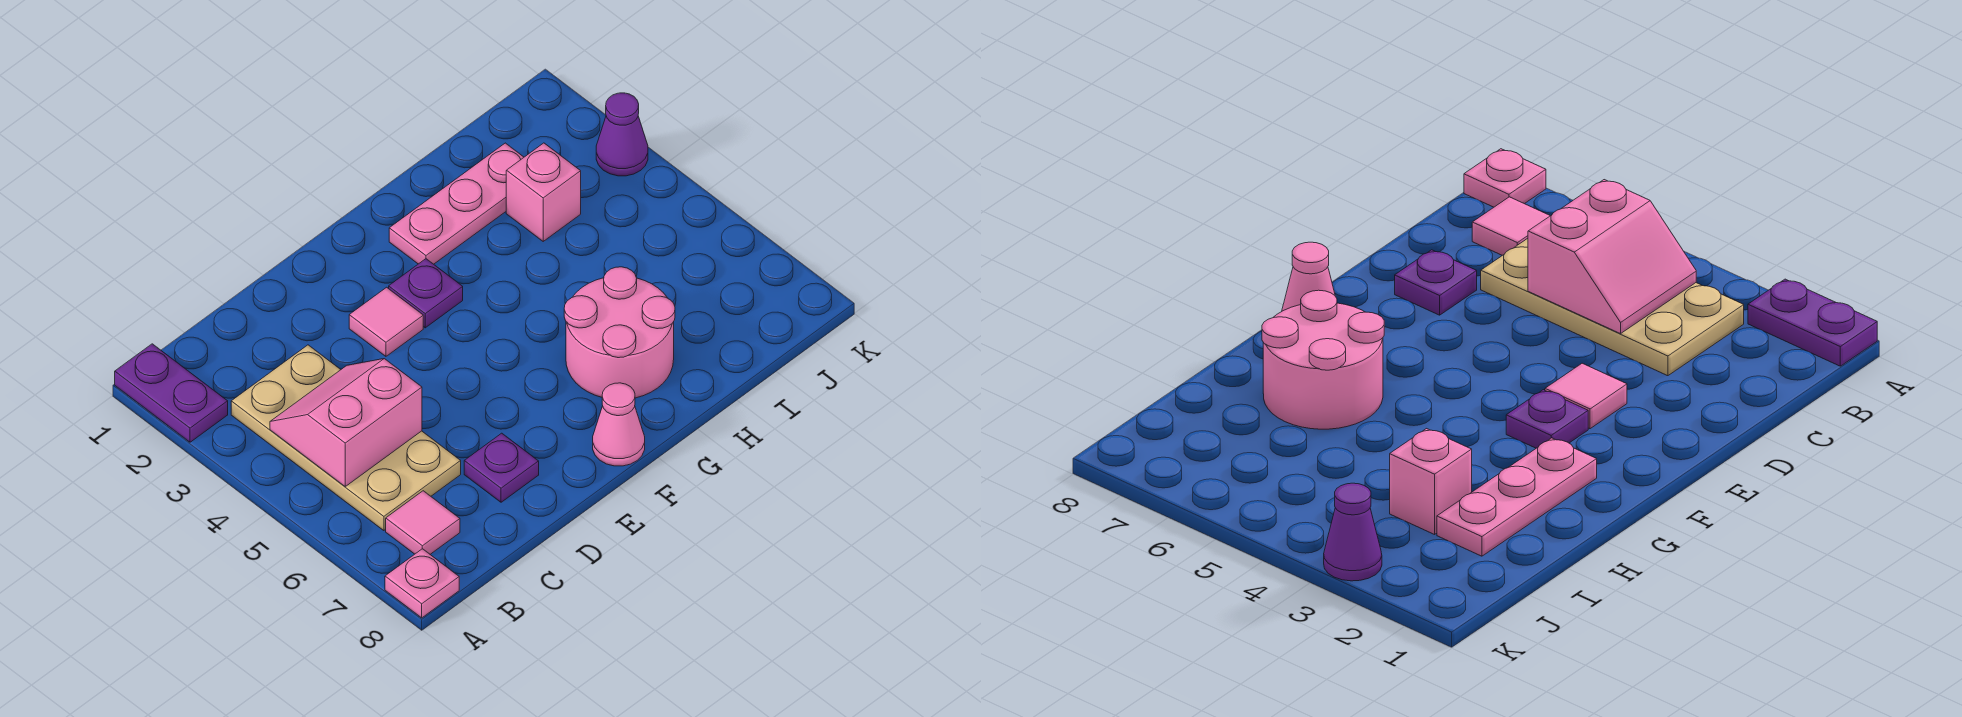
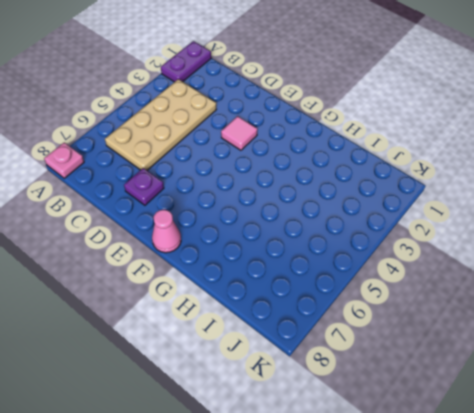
none -> pink tile B7 level 1
none -> purple plate F3 level 1
none -> pink plate G2:I2 level 1

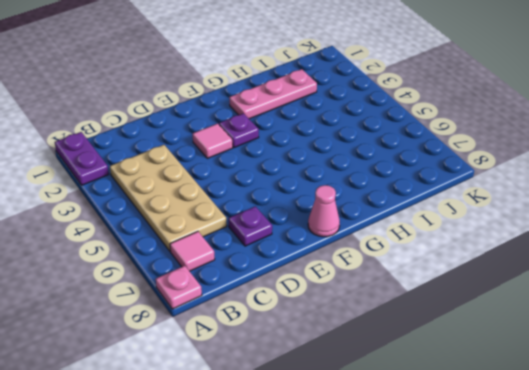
none -> pink round brick G6:H7 level 1
none -> pink brick I3 level 1
none -> purple cone K3 level 1

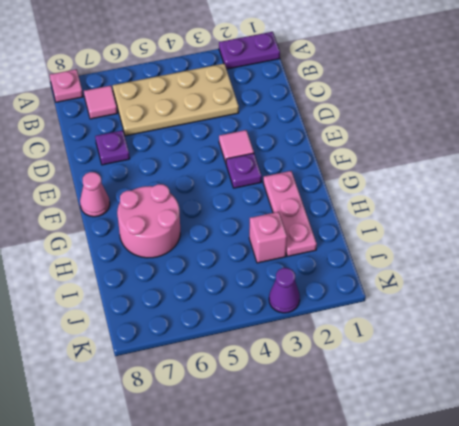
none -> pink slope B4:C5 level 2 top 5

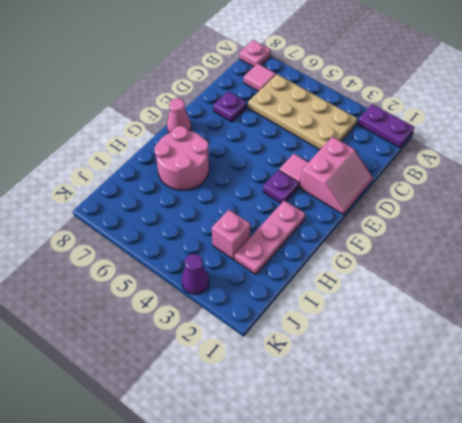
pink slope D1:E2 level 1 top 2 -> pink slope B4:C5 level 2 top 5

